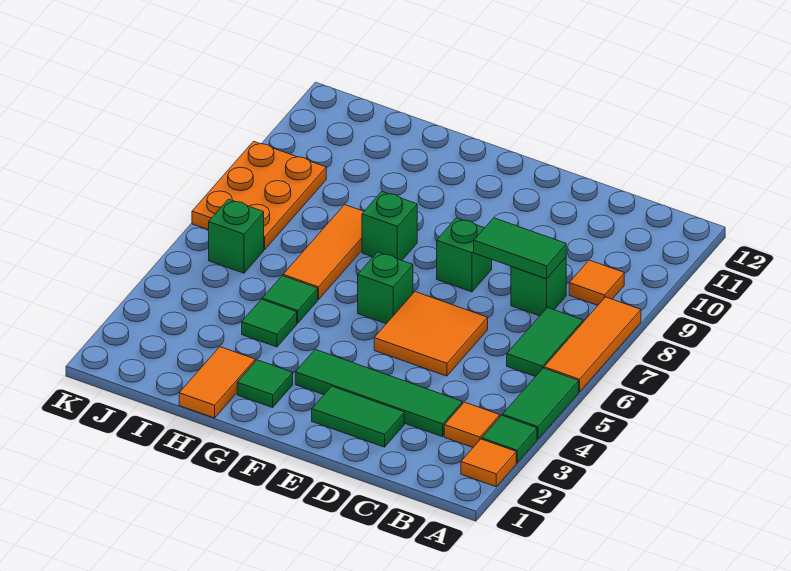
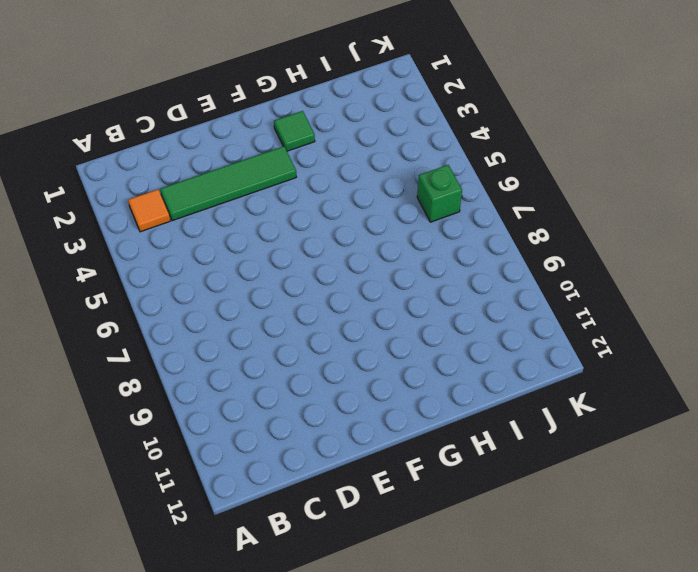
none -> orange tile A2 level 1
none -> green tile A3 level 1
none -> green tile A4:A5 level 1

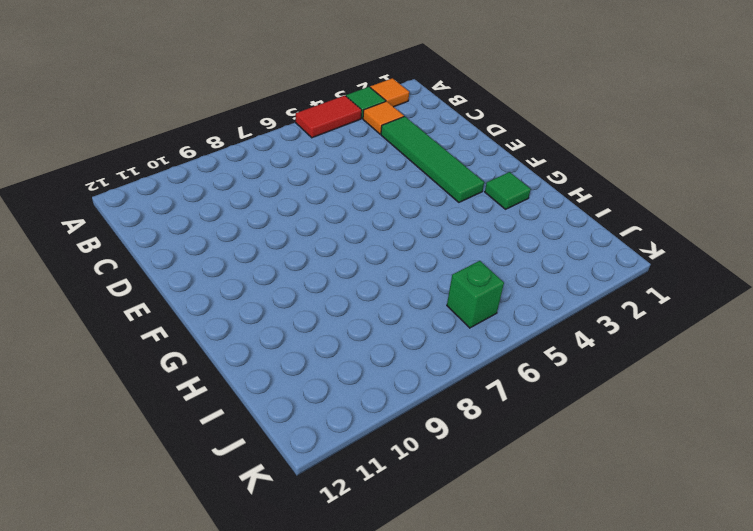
red tile A4:A5 level 1 -> green tile A4:A5 level 1
none -> orange tile A6:A8 level 1
none -> green tile B6:B7 level 1
none -> orange tile B9 level 1

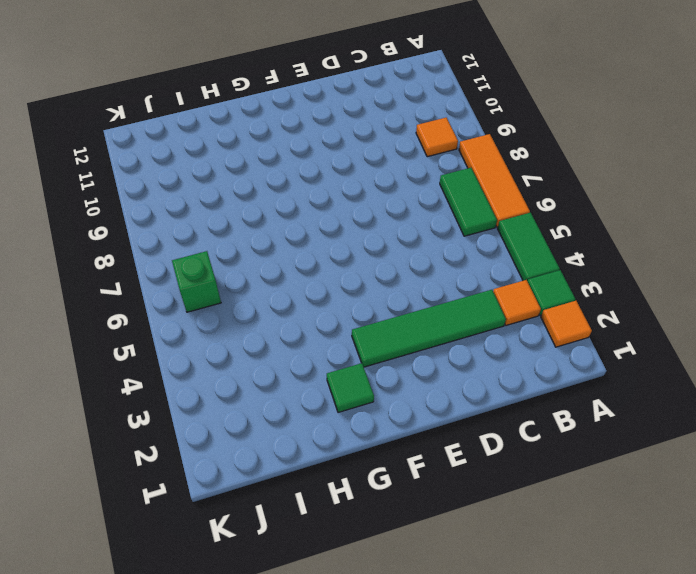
none -> green brick C8 level 1
none -> green tile D2:E2 level 1
none -> orange tile D5:E6 level 1

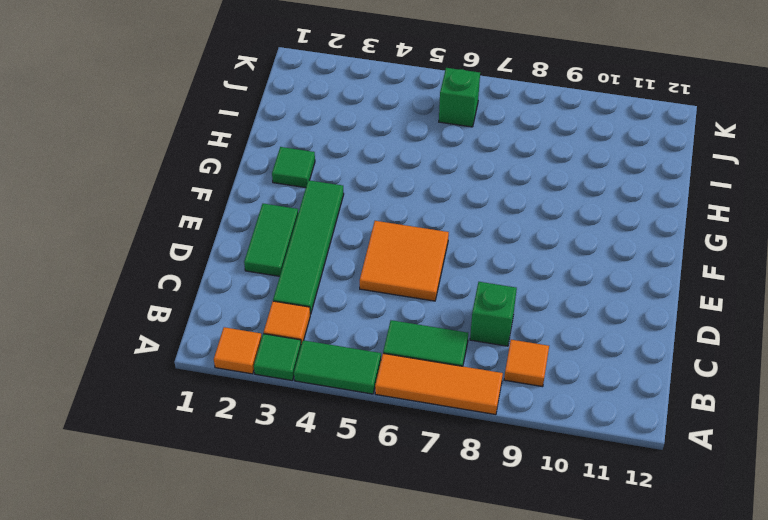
none -> green brick E8 level 1
none -> green brick F6 level 1
none -> green brick G8 level 1

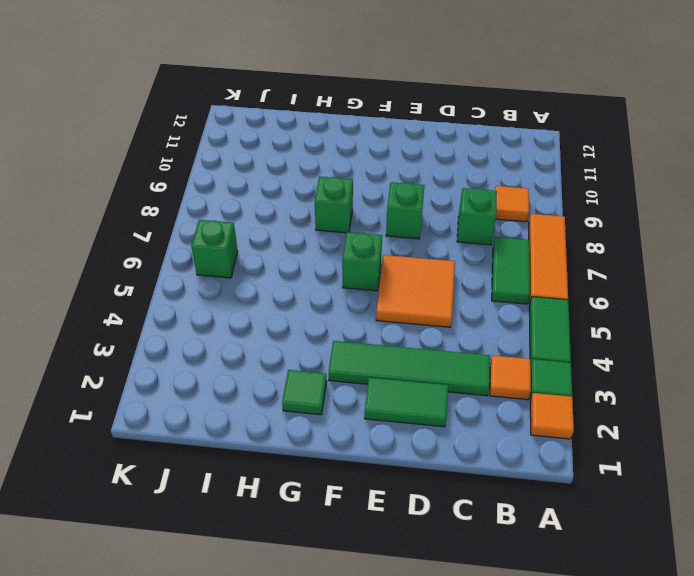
none -> orange tile H1:H2 level 1
none -> green tile H4 level 1
none -> green tile H5 level 1

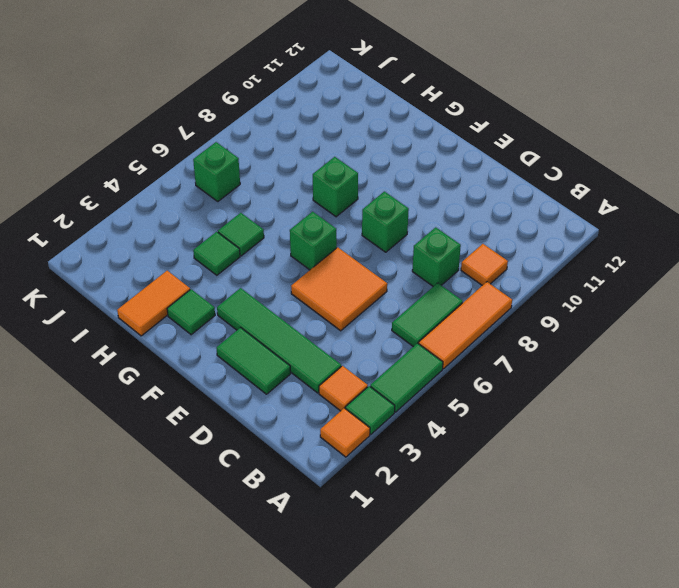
none -> orange tile H6:H8 level 1
none -> orange plate J7:K9 level 1
none -> green tile C8:D8 level 2

